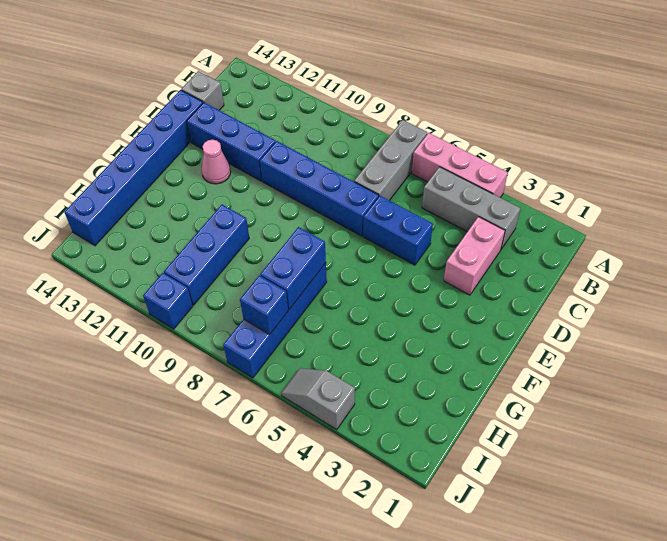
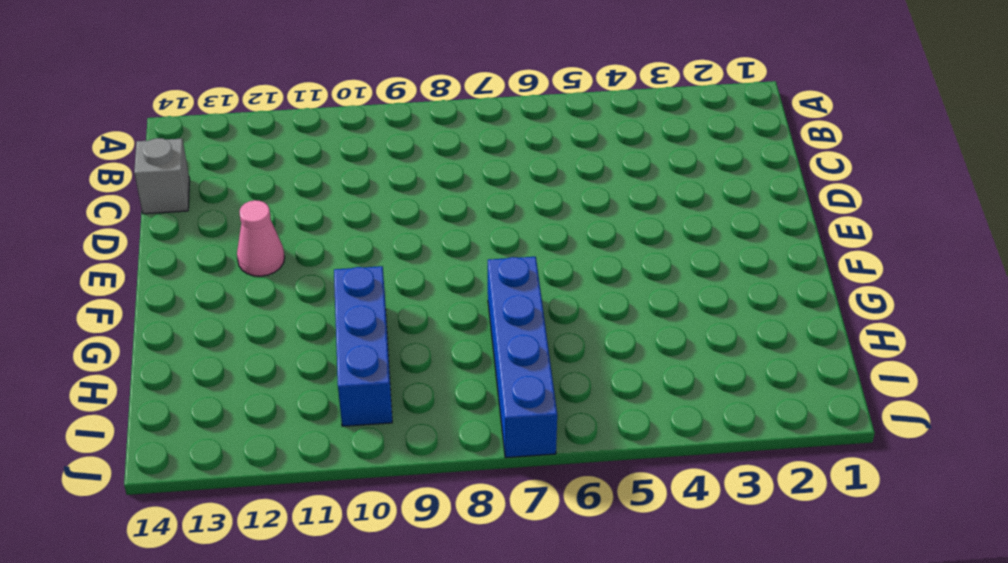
none -> pink brick A4:A6 level 1
none -> grey brick A7:C7 level 1
none -> grey brick B3:B5 level 1

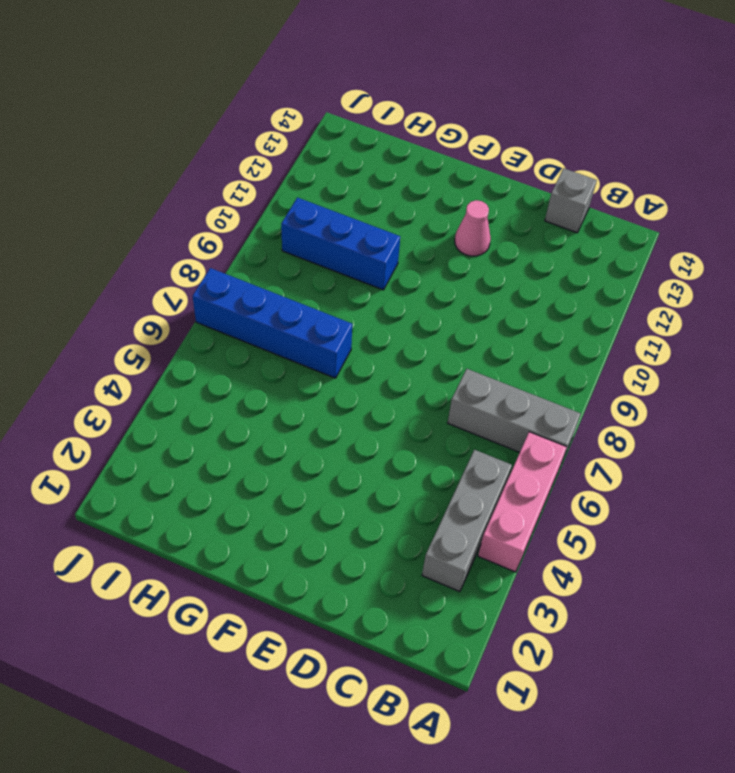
none -> pink brick C3:D3 level 1
none -> blue brick D5:D6 level 1
none -> blue brick D7:D10 level 1

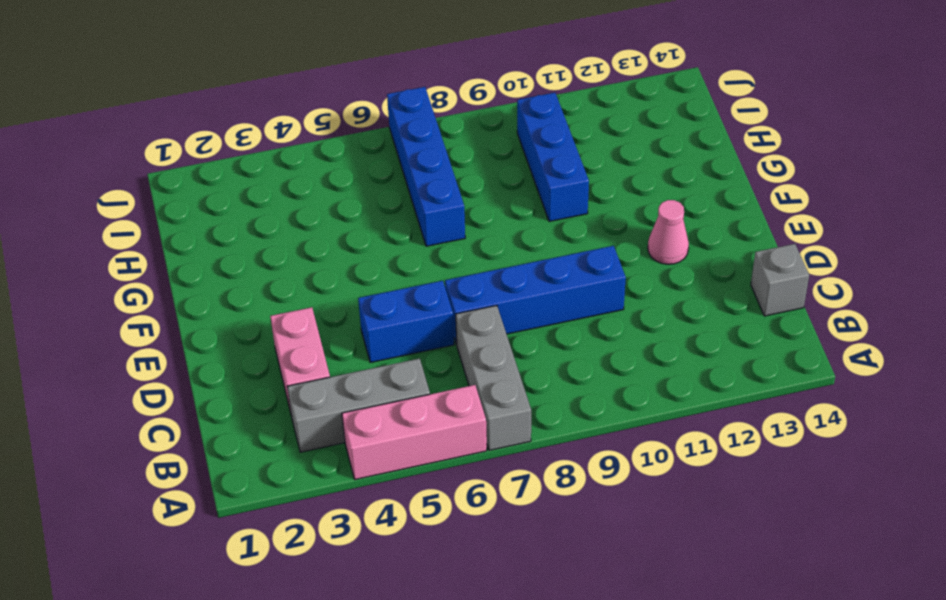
none -> blue brick D11:D13 level 1
none -> blue brick D14:I14 level 1
none -> grey slope J4:J5 level 1 top 4

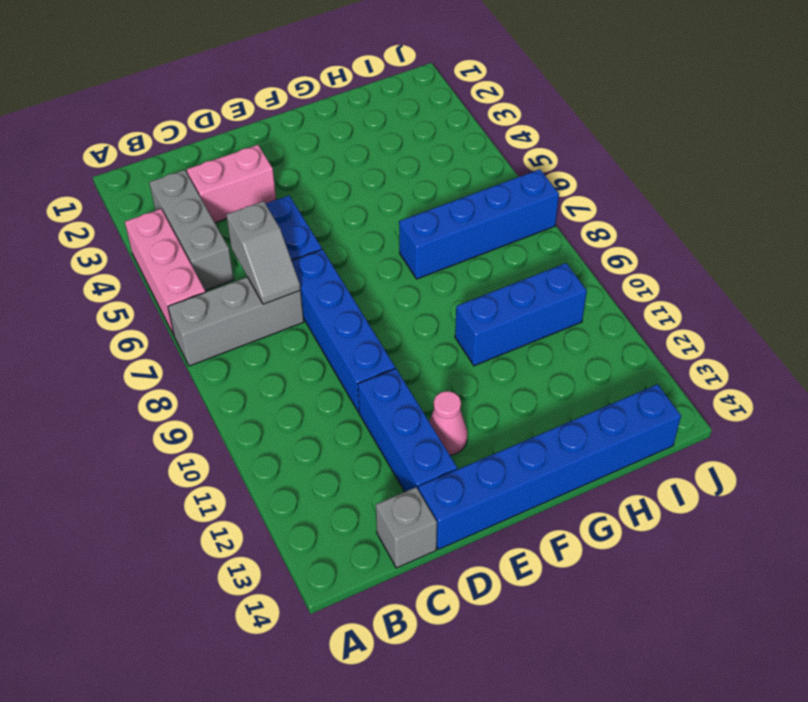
grey slope C6:C7 level 2 top 6 -> grey slope J4:J5 level 1 top 4
none -> blue brick J10 level 1
none -> blue brick G7:H7 level 2
none -> blue brick I7 level 2

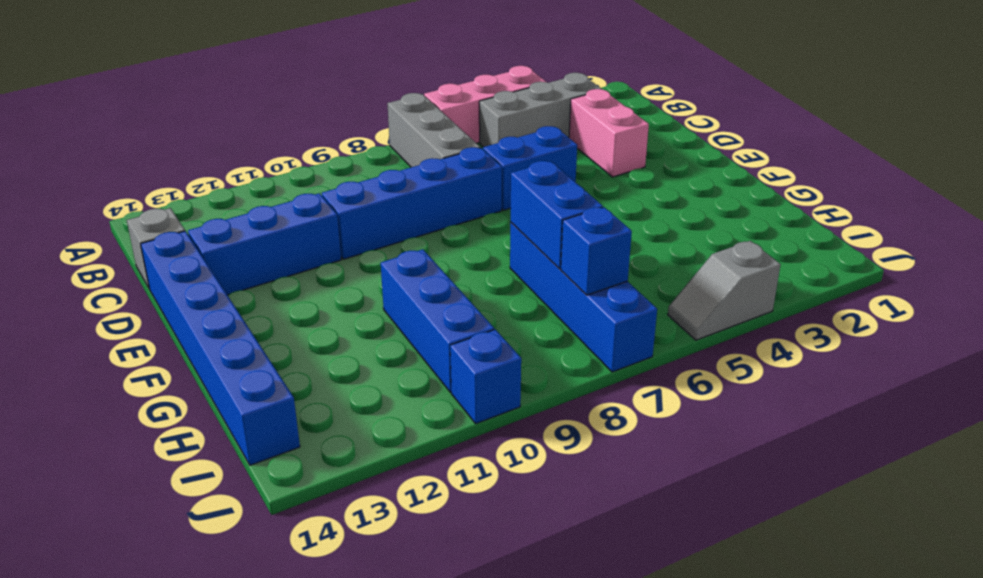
none -> pink cone E12 level 1

